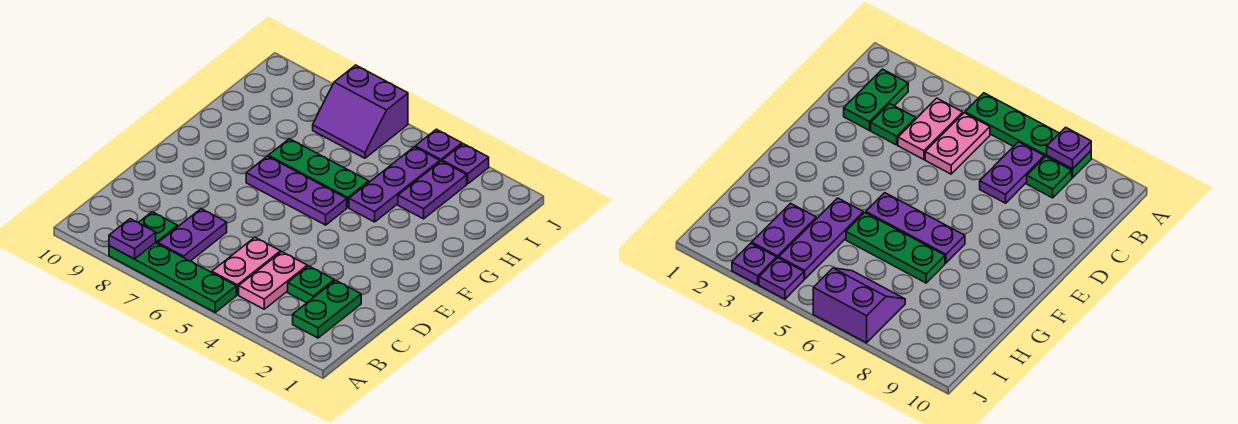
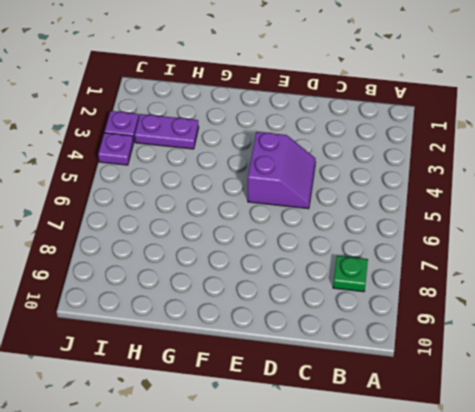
purple slope D4:E5 level 1 top E -> purple slope I6:J7 level 1 top J
none -> green plate A5:A8 level 1
none -> green plate B2:C2 level 1
none -> pink plate B4:C4 level 1

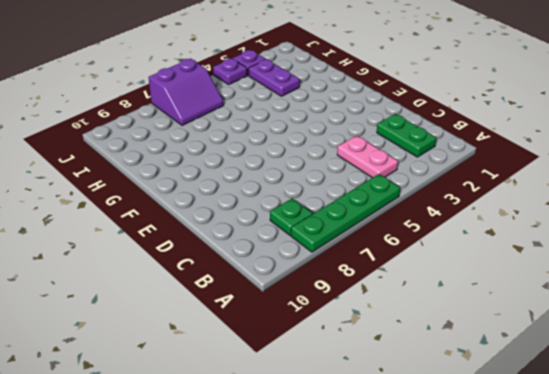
none -> pink plate B5:C5 level 1
none -> purple plate B7:C7 level 1
none -> green plate C3 level 1

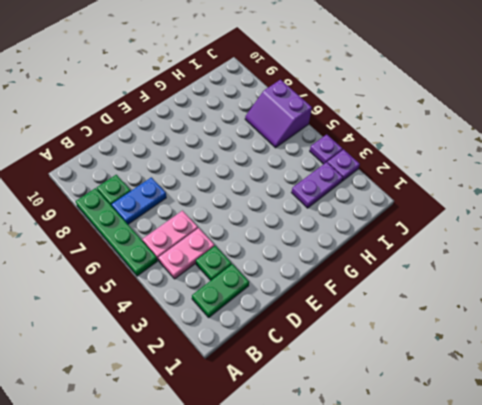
blue plate B7:C7 level 1 -> purple plate B7:C7 level 1
none -> purple plate F5:F7 level 1
none -> purple plate G4:I4 level 1
none -> green plate G5:G7 level 1

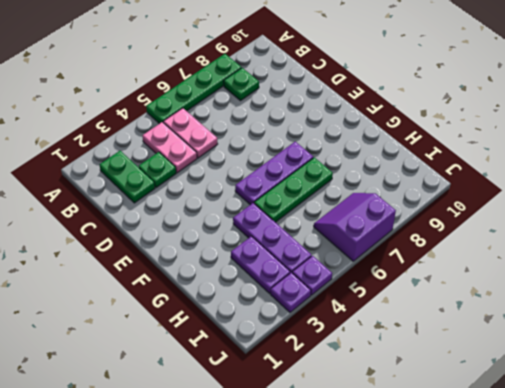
none -> purple plate B7:C7 level 1
none -> purple plate A8 level 2

